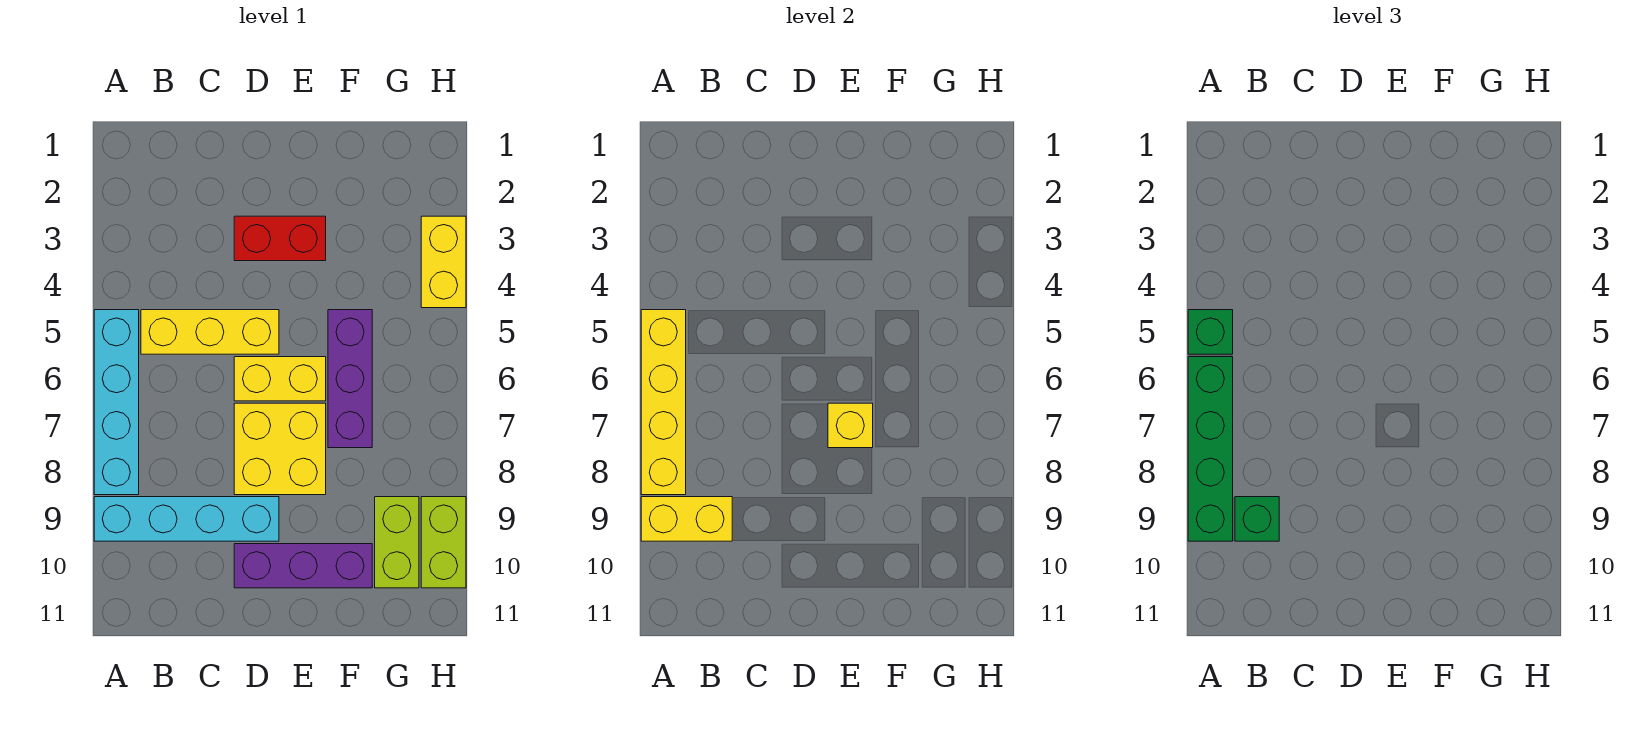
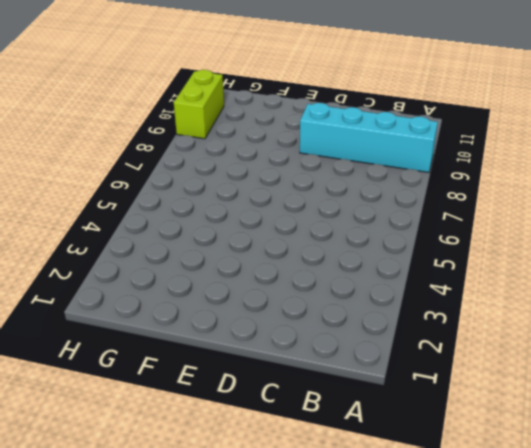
none -> cyan brick A5:A8 level 1
none -> yellow brick B5:D5 level 1
none -> red brick D3:E3 level 1

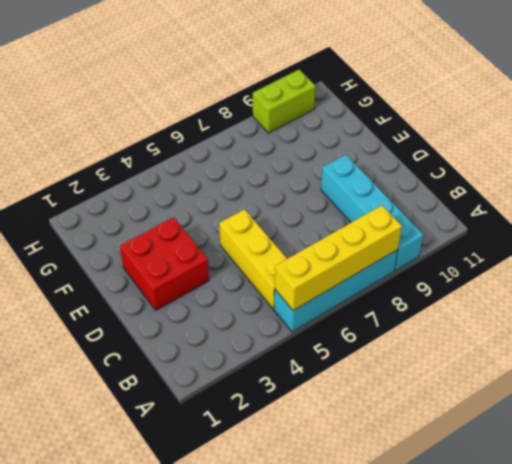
red brick D2:E3 level 1 -> red brick D3:E3 level 1
none -> yellow brick D6:E6 level 1
none -> yellow brick D7:E8 level 1
none -> purple brick D10:F10 level 1

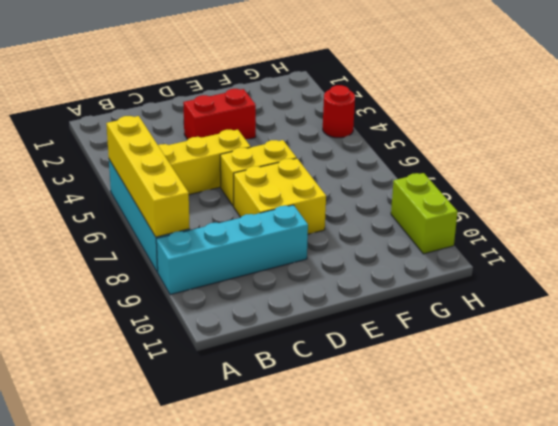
red round brick H4 level 1 -> yellow brick H3:H4 level 1
none -> purple brick D10:F10 level 1
none -> purple brick F5:F7 level 1
none -> lime brick G9:G10 level 1

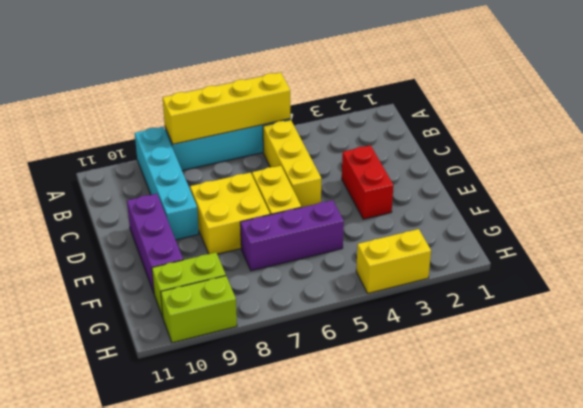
none -> yellow brick A9:B9 level 2
none -> yellow brick E7 level 2
none -> green brick A5 level 3

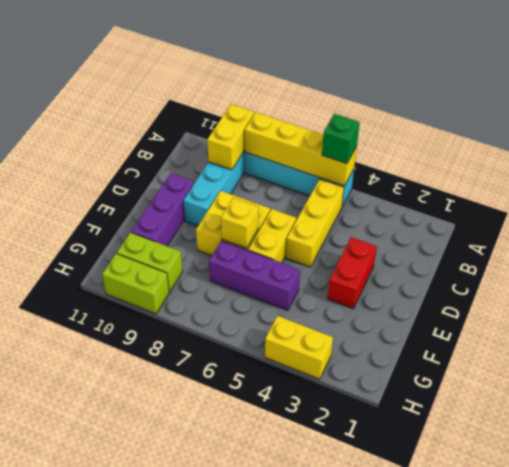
none -> green brick A6:A9 level 3
none -> green brick B9 level 3

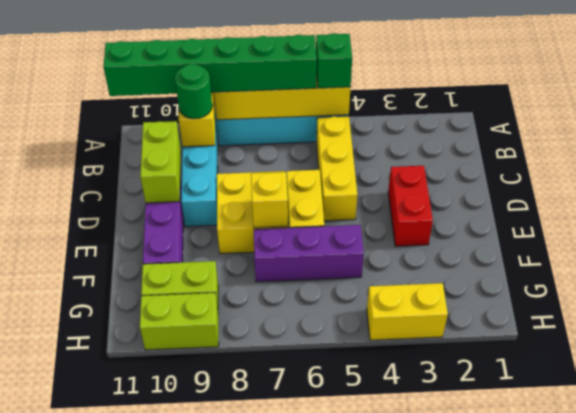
green brick A6:A11 level 3 -> green brick A6:A9 level 3
green round brick B9 level 3 -> green brick B9 level 3
lime brick C10:D10 level 2 -> none

